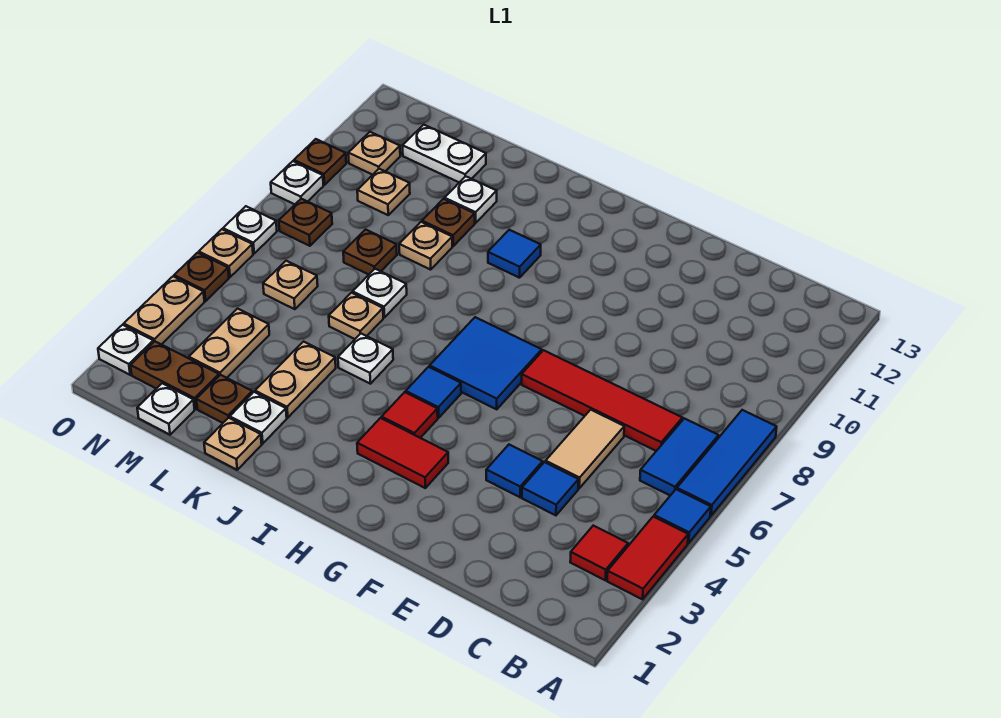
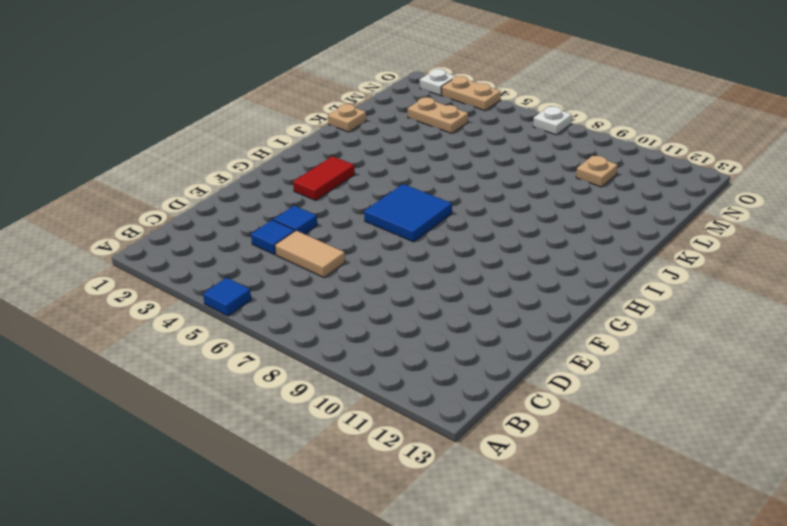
none -> red tile A3:A4 level 1
none -> blue tile A6:A8 level 1
none -> red tile B3 level 1
none -> blue tile B6:B7 level 1

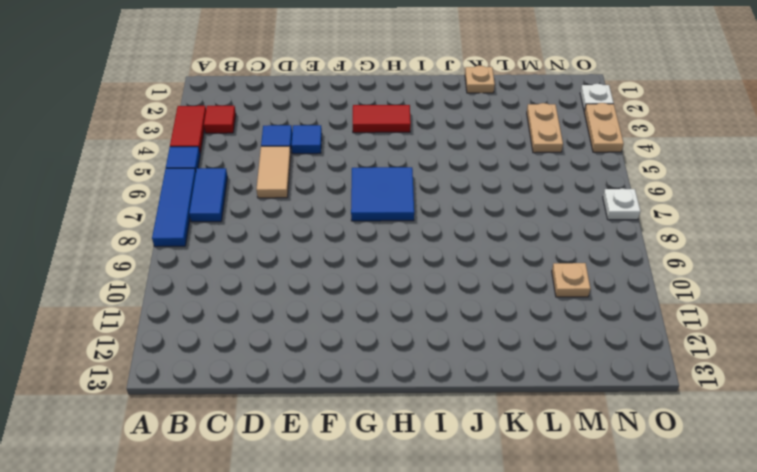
none -> red tile C7:F7 level 1
none -> red tile H4 level 1
none -> blue tile H5 level 1
none -> blue tile I10 level 1

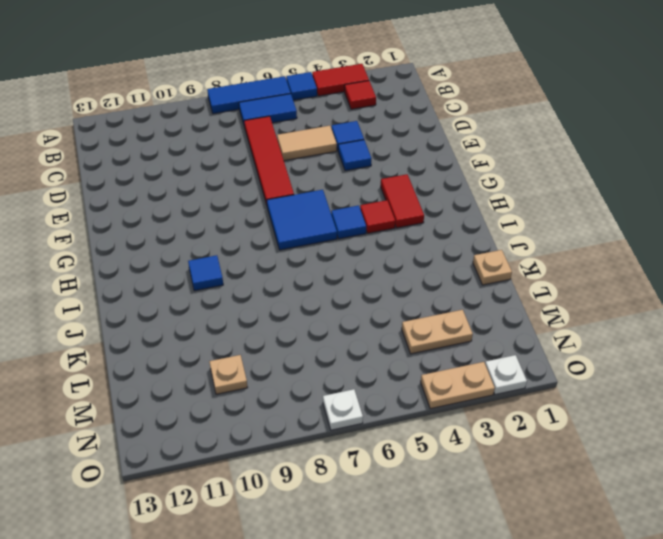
none -> white plate J5 level 1
none -> white plate K2 level 1
none -> tan plate K3:K4 level 1
none -> tan plate K6 level 1

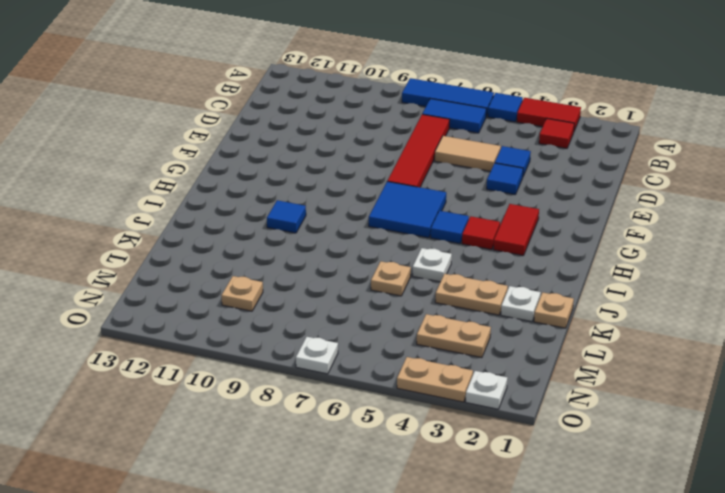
none -> white plate K7 level 1
none -> tan plate K9 level 1
none -> brown plate K10 level 1
none -> white plate K11 level 1

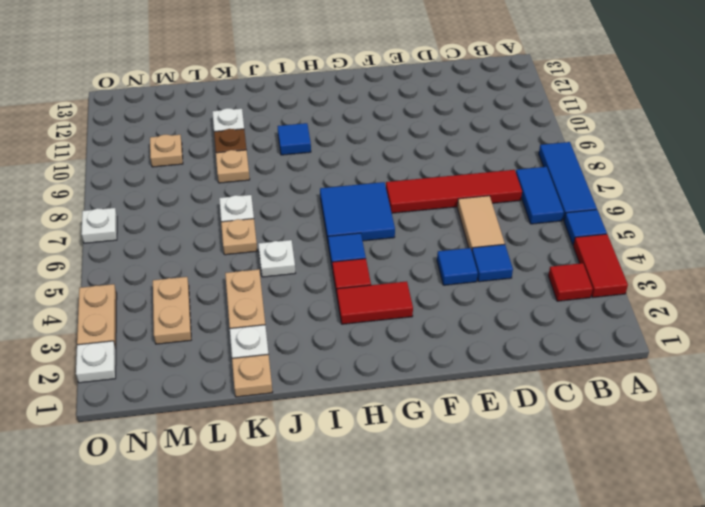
none -> brown plate L2 level 1
none -> brown plate L8 level 1
none -> white plate L12:M12 level 1
none -> white plate M1 level 1

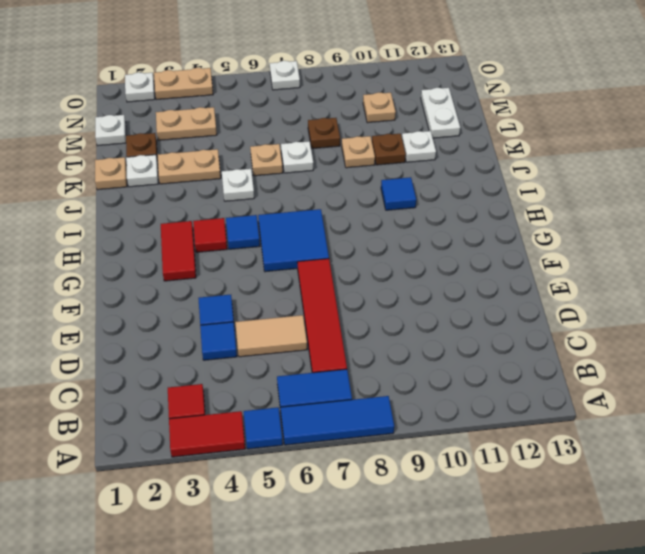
none -> brown plate M2:N2 level 1
none -> tan plate M6 level 1
none -> brown plate N8 level 1
none -> tan plate N11 level 1

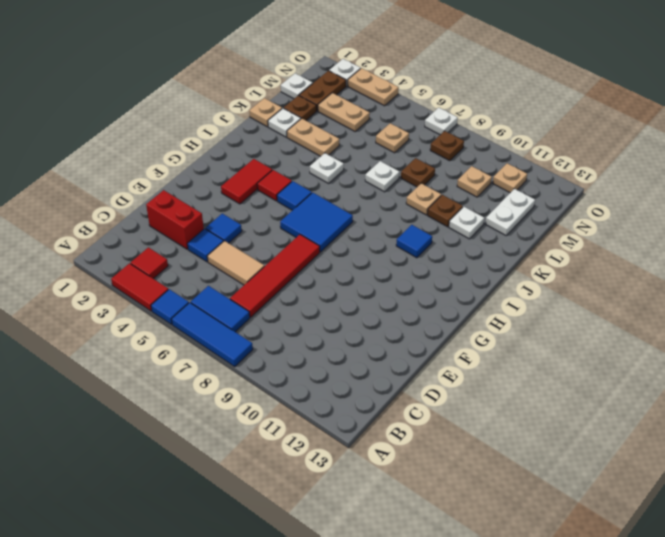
red brick D2:D3 level 1 -> none
none -> tan plate K6 level 1
none -> brown plate O5 level 1
none -> tan plate O6 level 1
none -> white plate O9 level 1

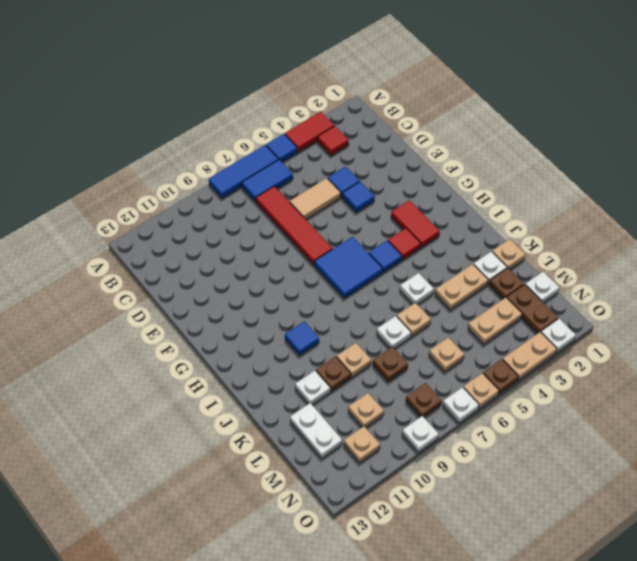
none -> brown plate O10 level 1

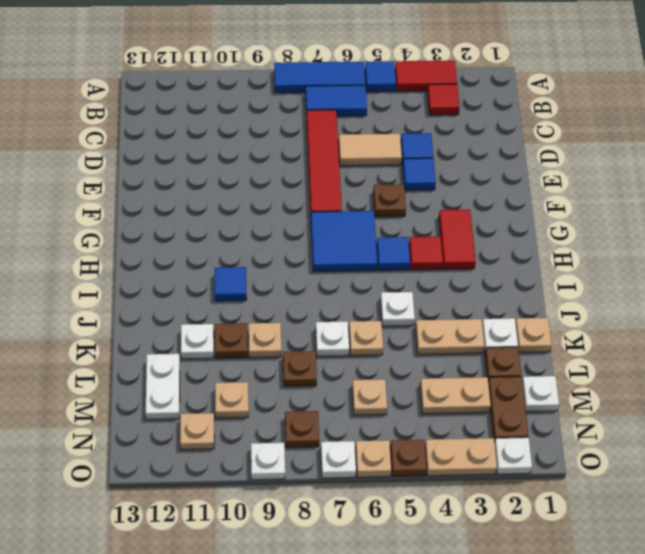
brown plate F5 level 1 -> brown plate O10 level 1

